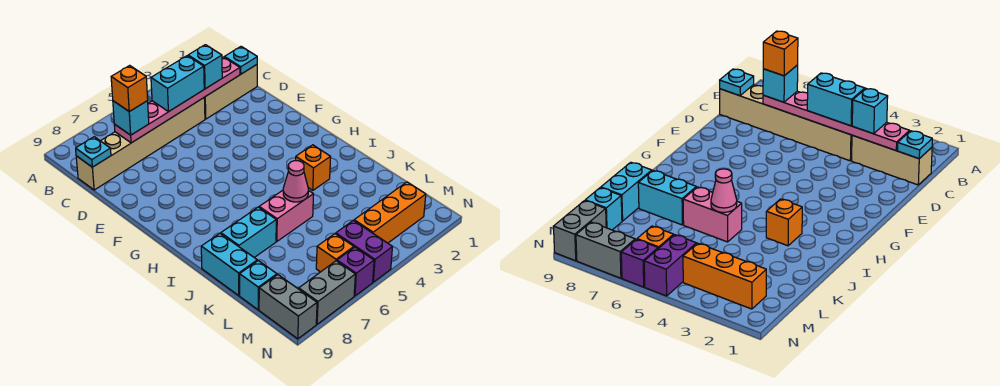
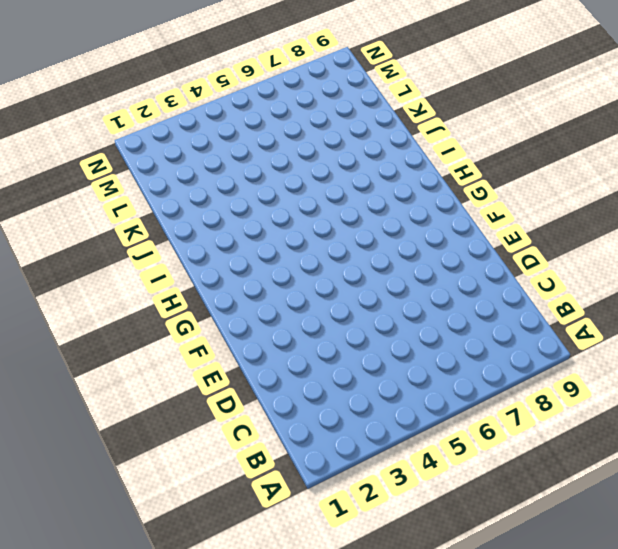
none -> tan brick C1:C3 level 1
none -> tan brick C4:C9 level 1
none -> orange brick I3 level 1

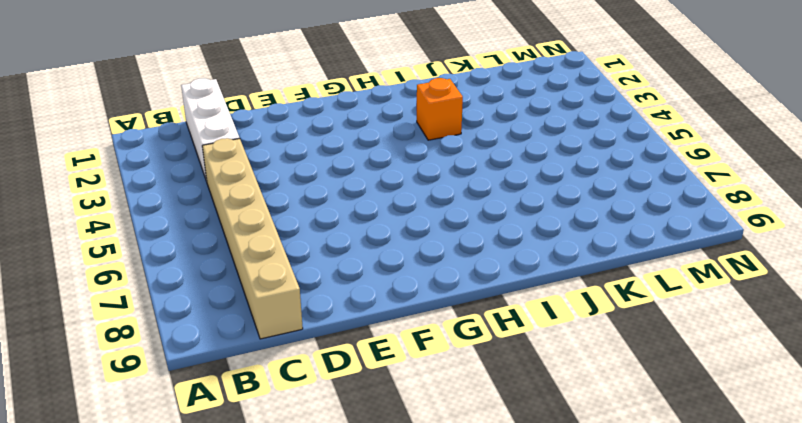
white brick C1:C3 level 1 -> tan brick C1:C3 level 1
none -> pink brick J5:J6 level 1
none -> cyan brick J7:J8 level 1
none -> cyan brick J9:K9 level 1

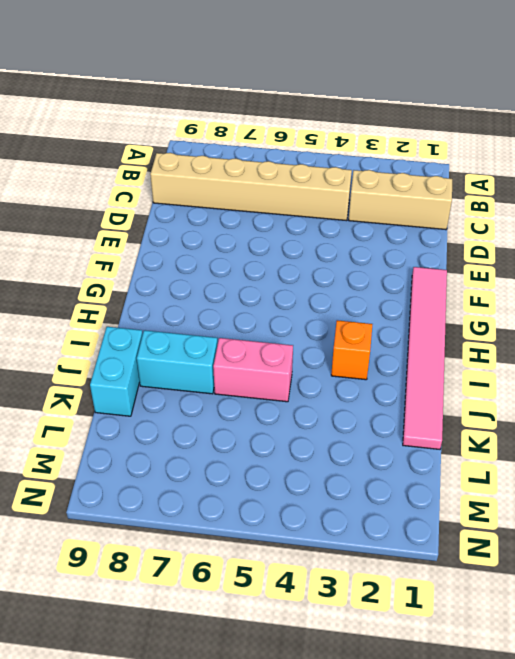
pink tile F1:K1 level 1 -> none
none -> cyan brick L9 level 1
none -> orange brick M2:M4 level 1
none -> purple brick M5:N5 level 1

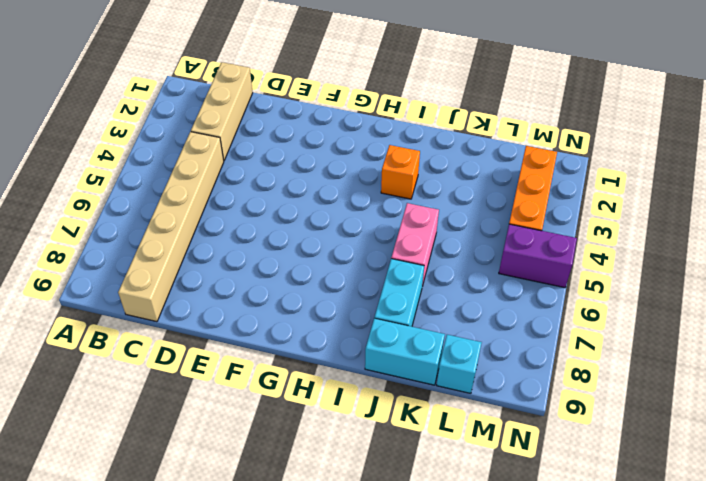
none -> orange brick M6 level 1
none -> grey brick M9:N9 level 1
none -> purple brick N6 level 1

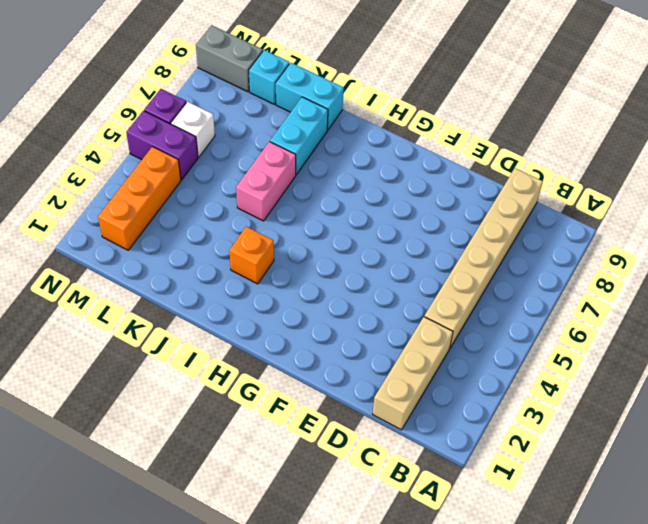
white brick M6 level 1 -> orange brick M6 level 1
none -> grey brick N7:N8 level 1
none -> cyan plate C1 level 2
none -> pink plate C2:C7 level 2

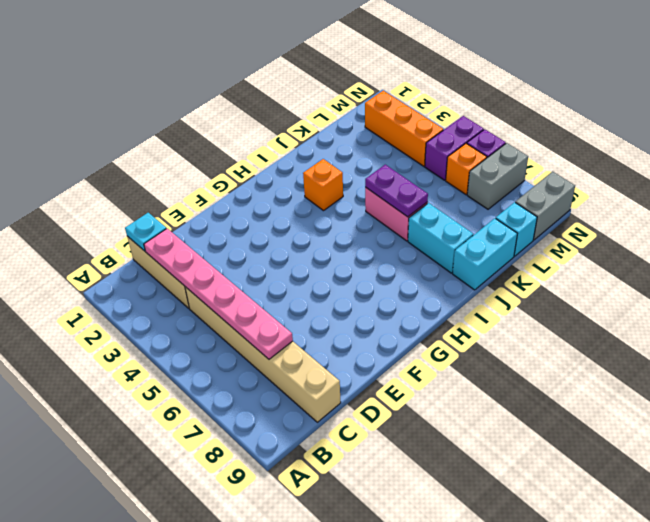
purple plate J5:J6 level 2 -> pink cone J5 level 2
grey brick M7:N7 level 1 -> grey brick N7:N8 level 1
none -> cyan plate C9 level 2
none -> cyan brick C3 level 3
none -> cyan brick C4:C5 level 3

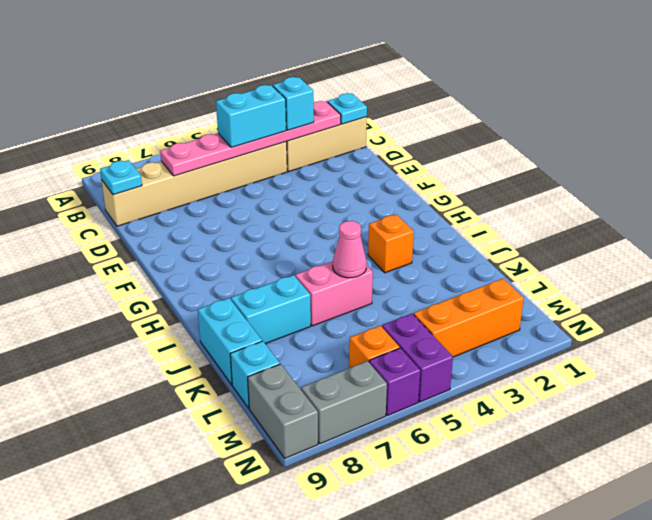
none -> cyan brick C7 level 3
none -> orange brick C7 level 4

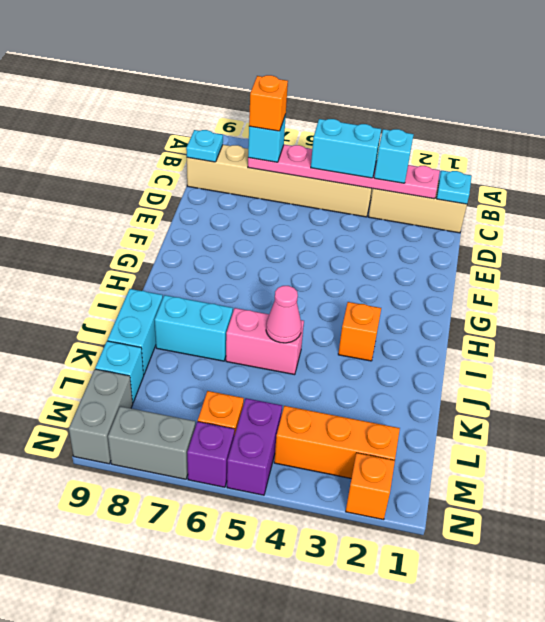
orange brick N2 level 1 -> none

